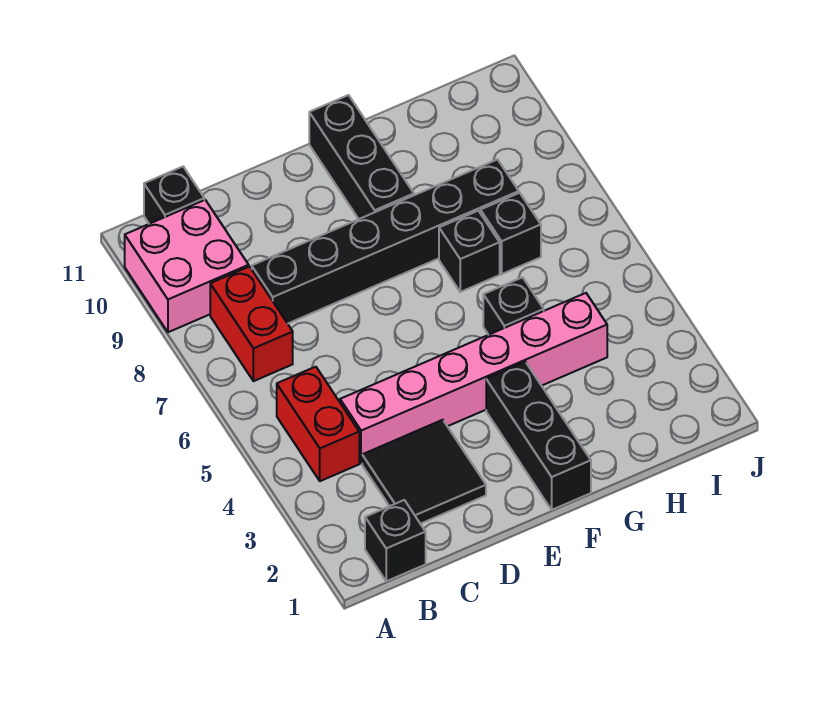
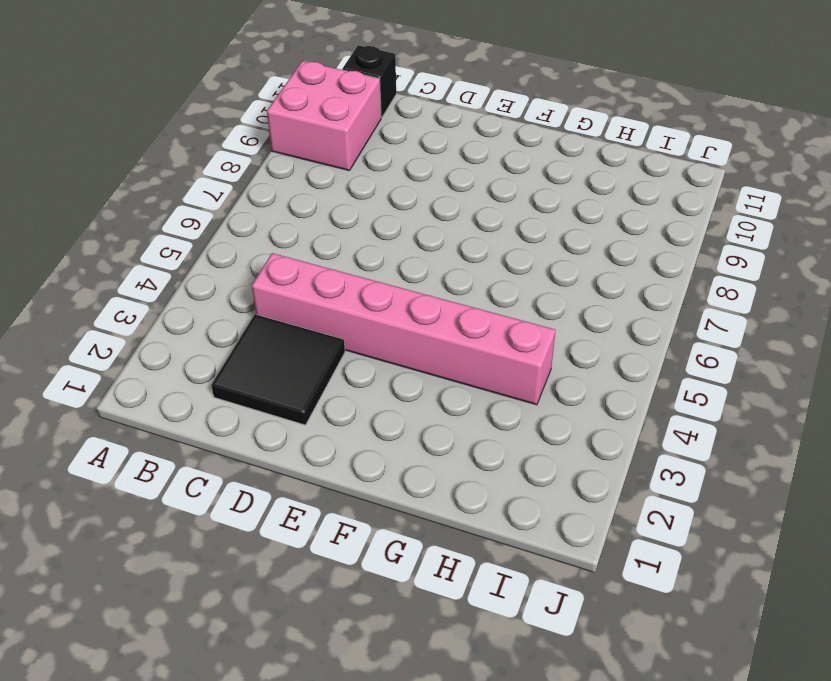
none -> black brick B1 level 1
none -> red brick B4:B5 level 1
none -> red brick B7:B8 level 1

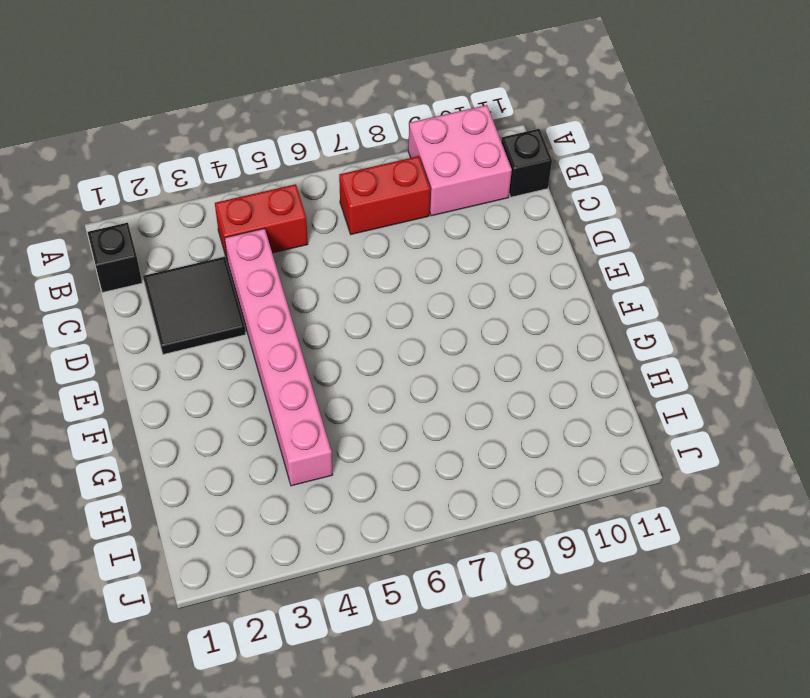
none -> black brick C8:H8 level 1
none -> black brick F1:F3 level 1
none -> black brick F9:F11 level 1

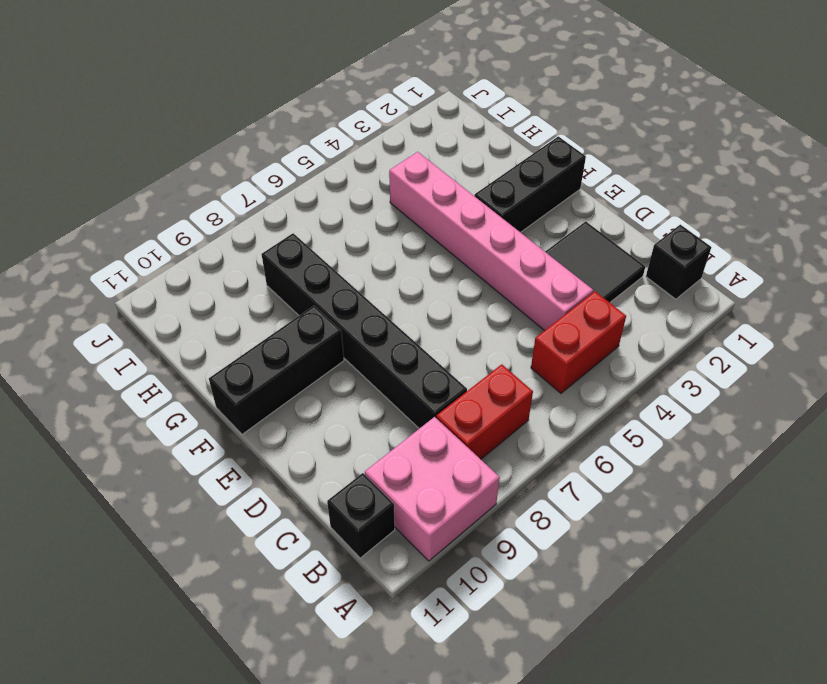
none -> black brick G5 level 1
none -> black brick G7 level 1
none -> black brick H7 level 1

